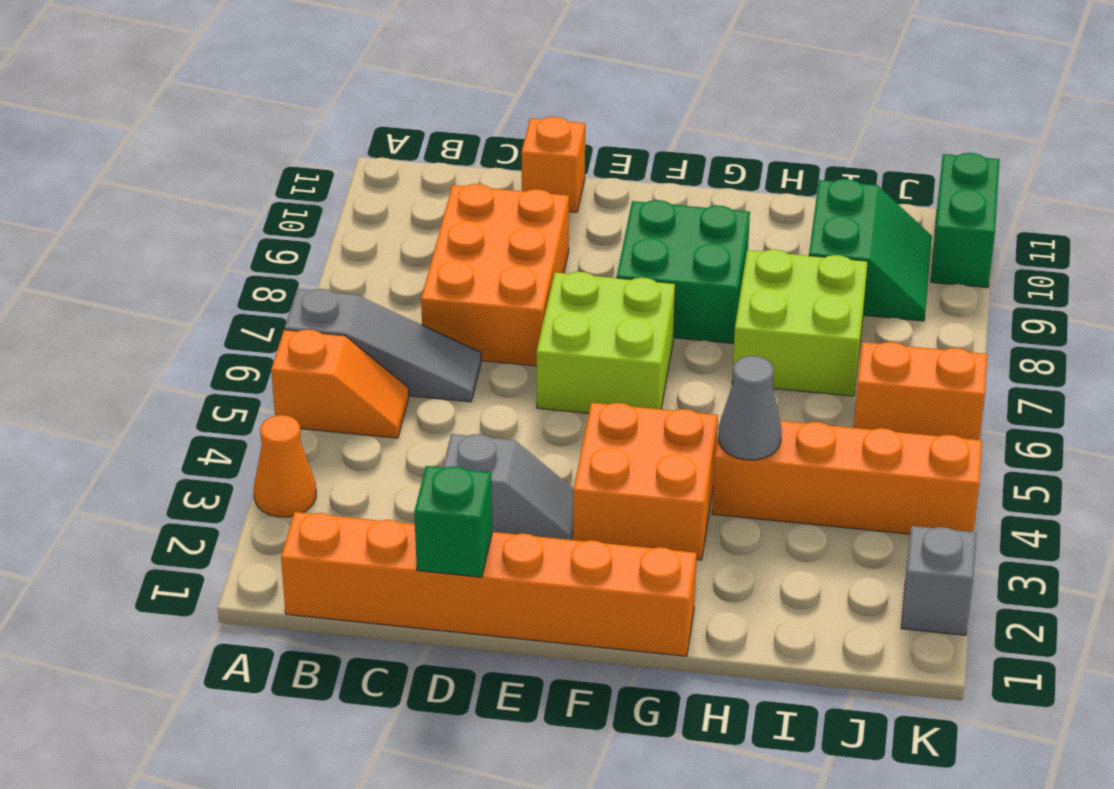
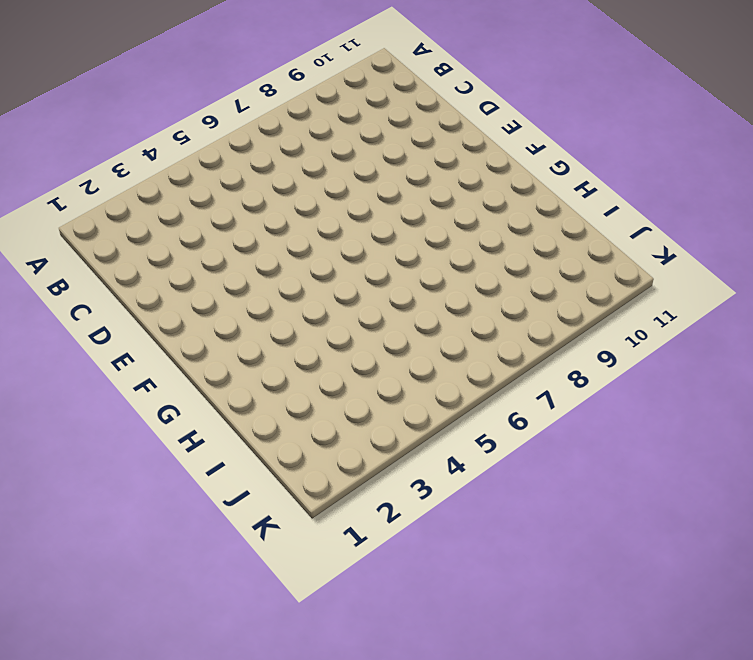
none -> orange cone A3 level 1
none -> orange slope A5:B5 level 1 top A
none -> grey slope A6:C6 level 1 top A

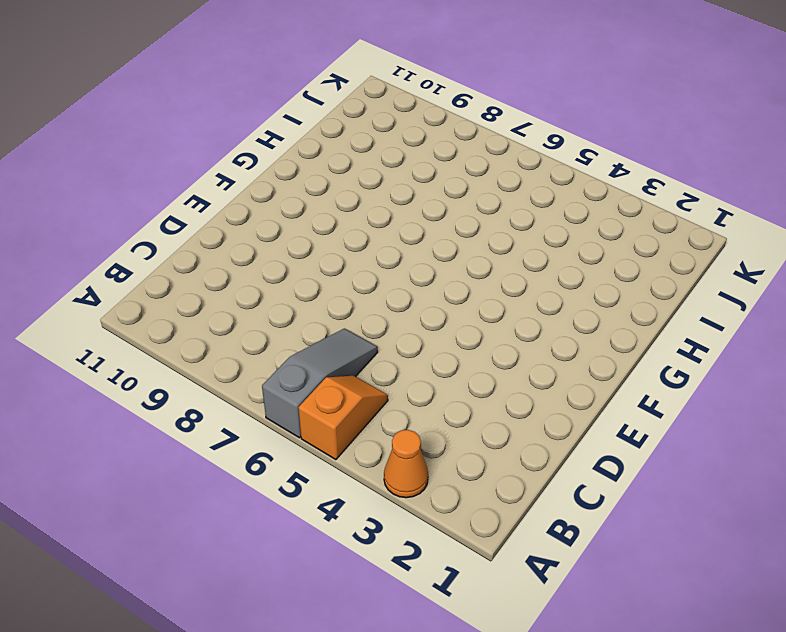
none -> orange brick B1:G1 level 1
none -> orange brick C7:D9 level 1
none -> grey slope D3:E3 level 1 top D

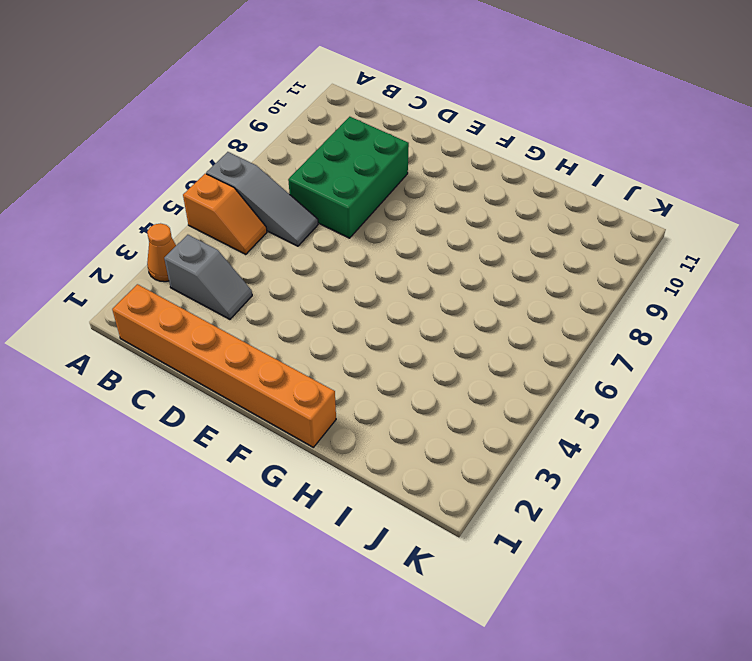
grey slope B3:C3 level 1 top B -> grey slope D3:E3 level 1 top D
green brick C7:D9 level 1 -> orange brick C7:D9 level 1
none -> orange brick D11 level 1
none -> lime brick E6:F7 level 1
none -> orange brick F3:G4 level 1

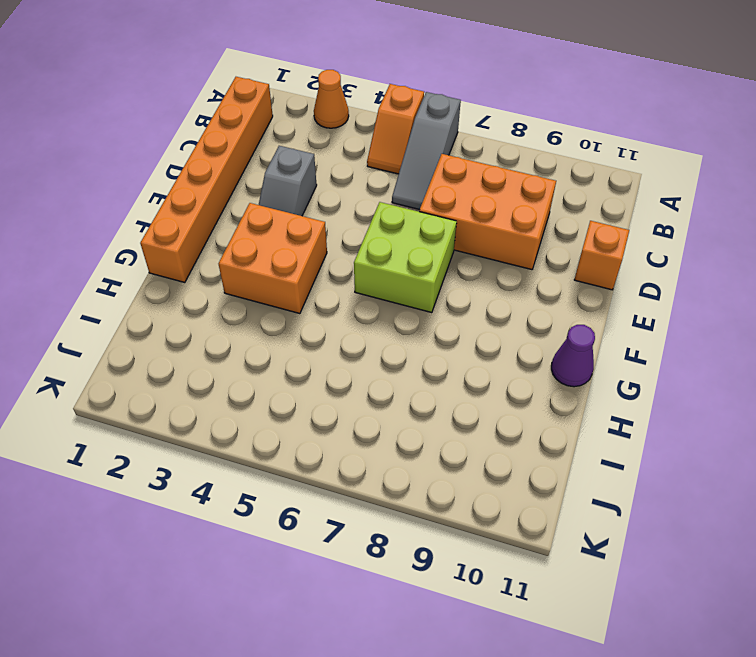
purple cone G11 level 1 -> none
none -> green brick F8:G9 level 1
none -> orange brick H4:K4 level 1
none -> lime brick H7:I8 level 1

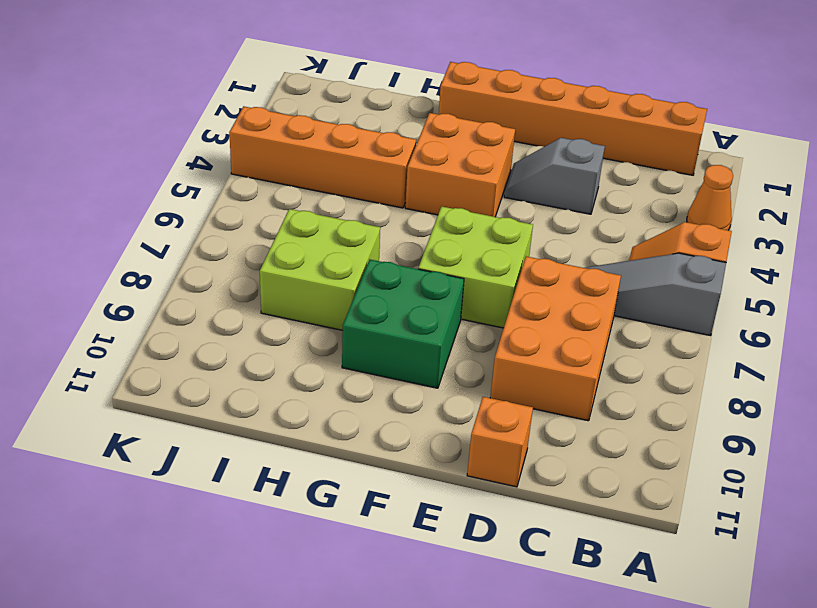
none -> green slope I9:J10 level 1 top I
none -> orange brick J6:K6 level 1
none -> grey brick K2 level 1

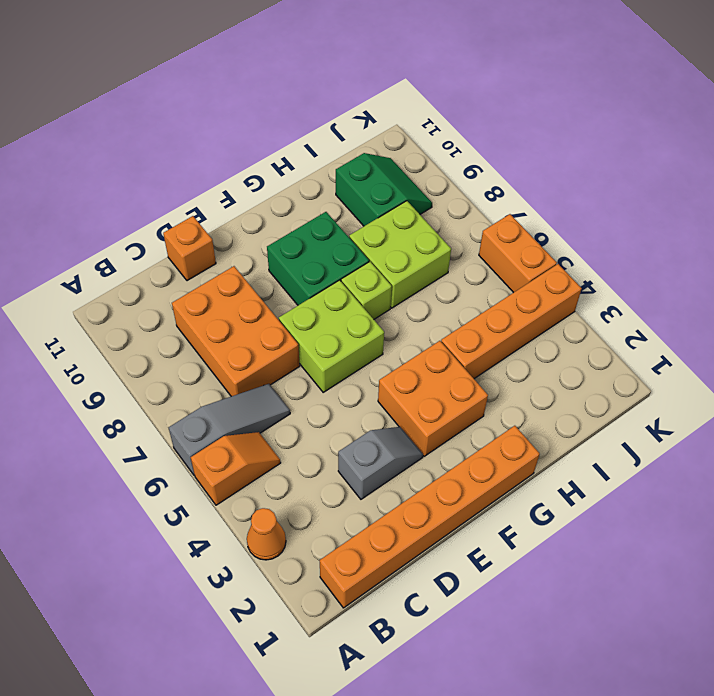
lime brick G7 level 1 -> none
orange brick K5:K6 level 1 -> orange brick J6:K6 level 1
none -> grey brick K2 level 1
none -> green brick K10:K11 level 1
none -> green brick D1 level 2

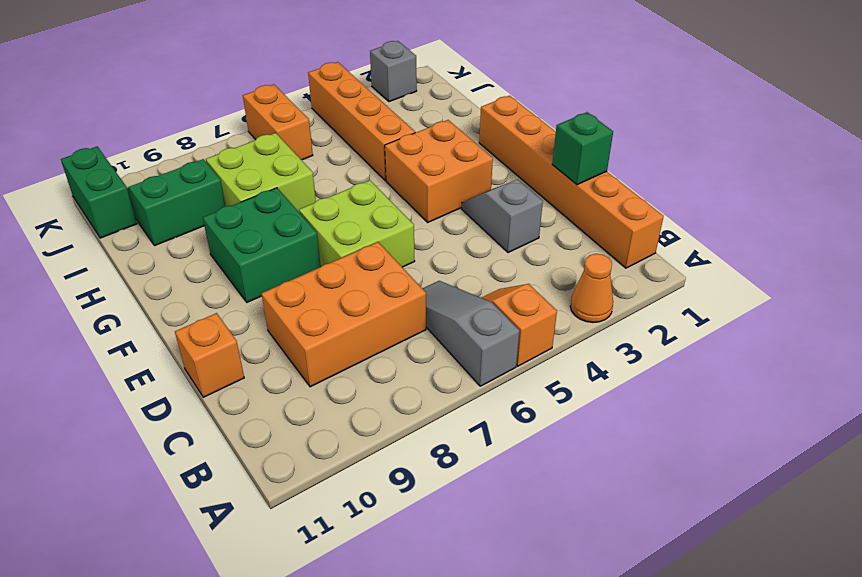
green brick J11:K11 level 1 -> green brick K10:K11 level 1
none -> grey cone H4 level 2

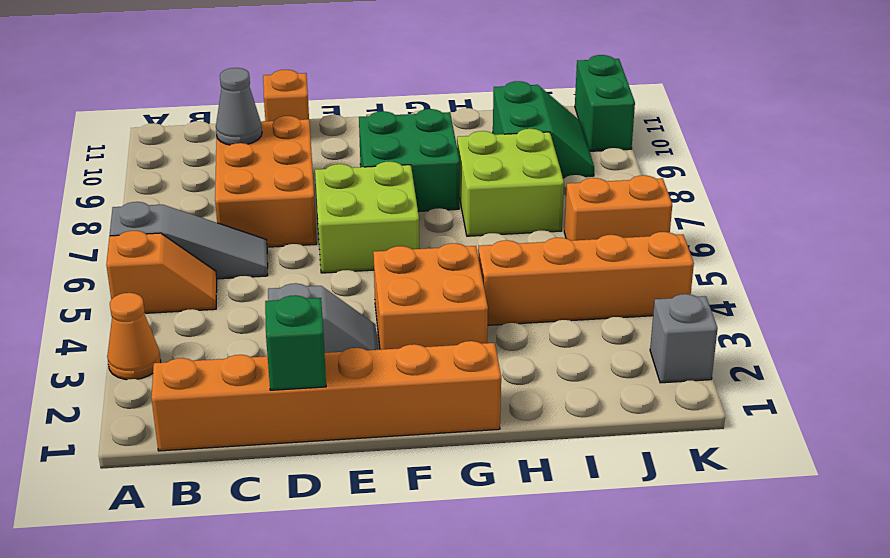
grey cone C9 level 2 -> grey cone H4 level 2

